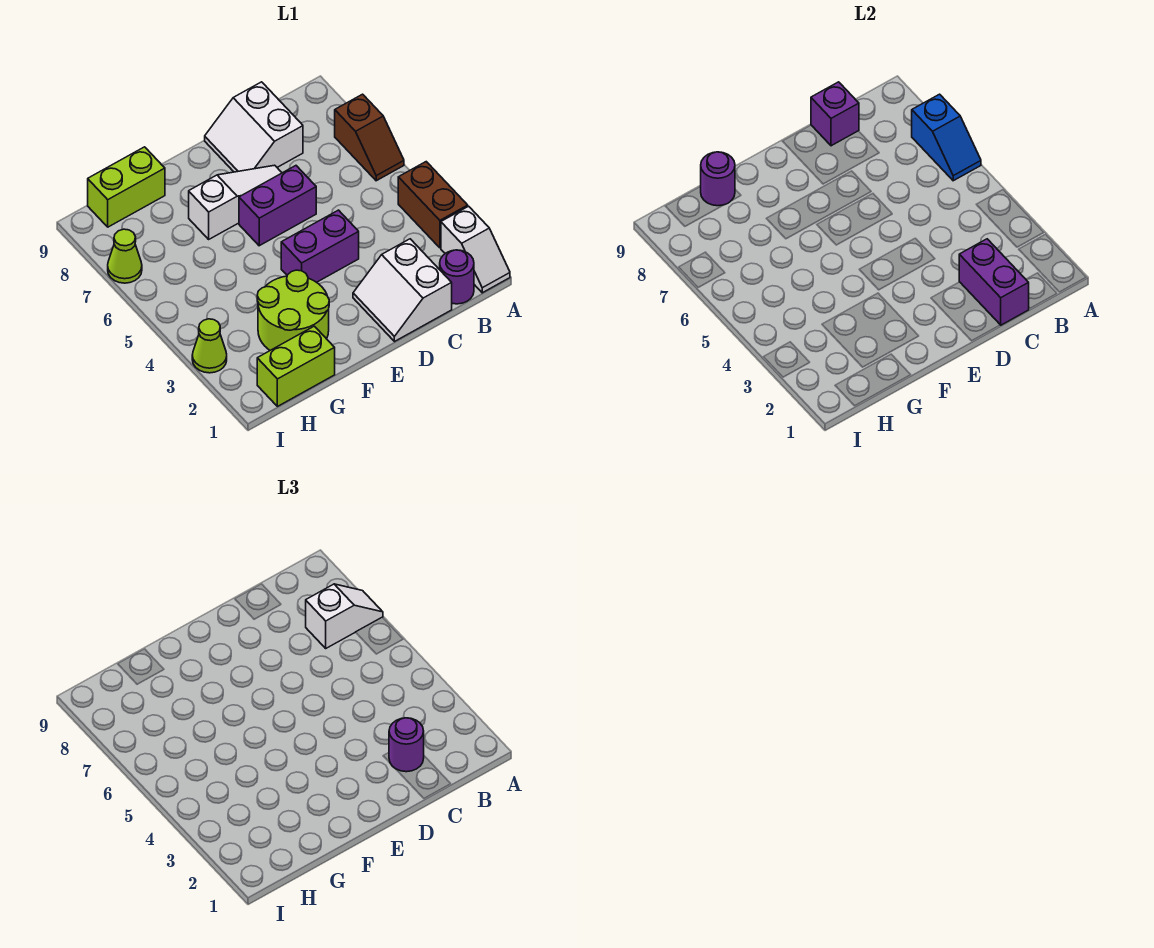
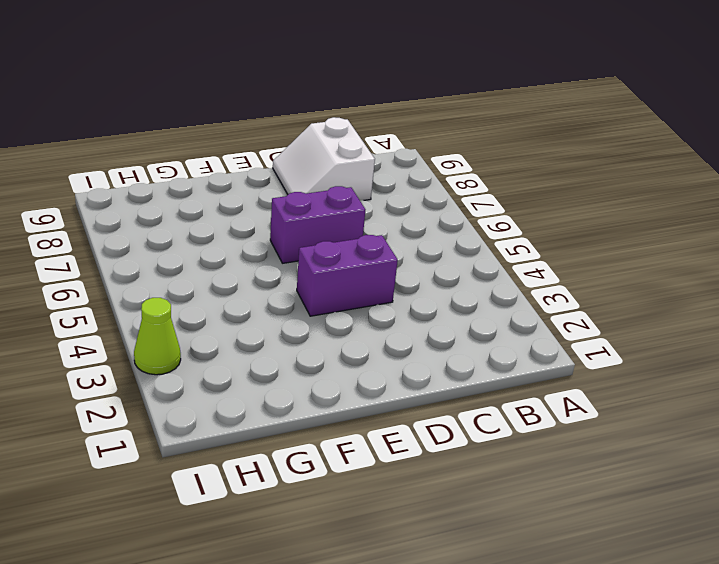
none -> white slope A1:A2 level 1 top 2
none -> brown brick A3:A4 level 1
none -> brown slope A6:A7 level 1 top 7

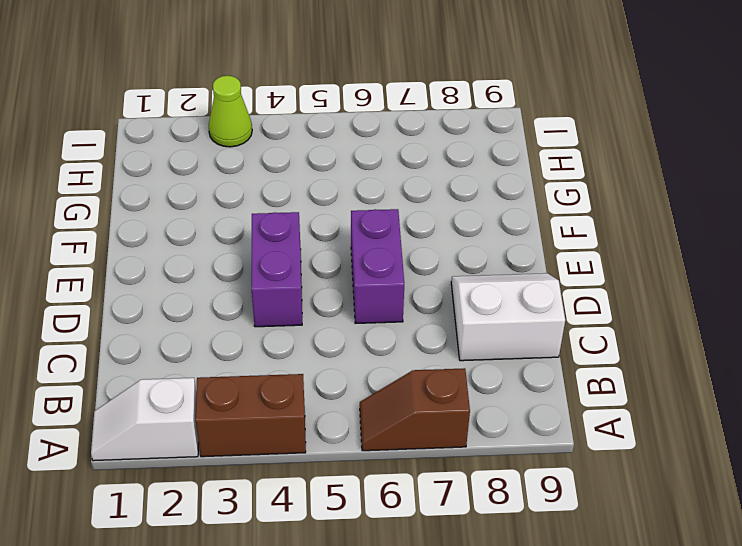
none -> purple round brick B1 level 1
none -> white slope C1:D2 level 1 top C
none -> white slope D7:F7 level 1 top F

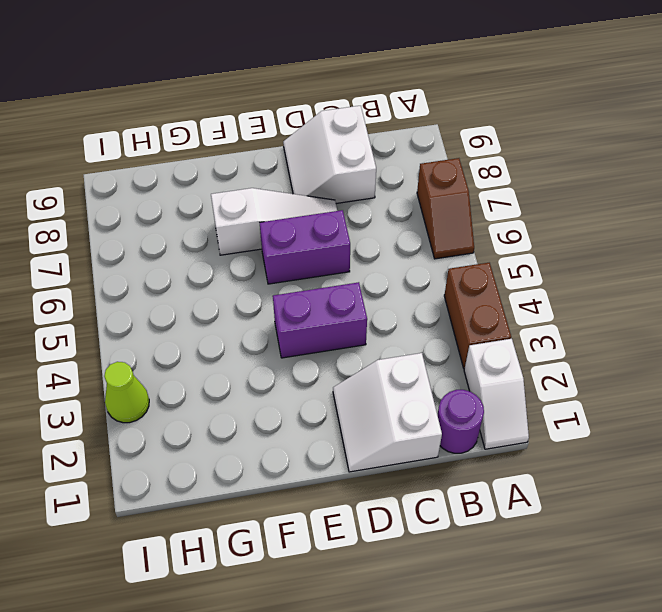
none -> lime round brick F2:G3 level 1
none -> lime brick G1:H1 level 1
none -> lime brick G9:H9 level 1

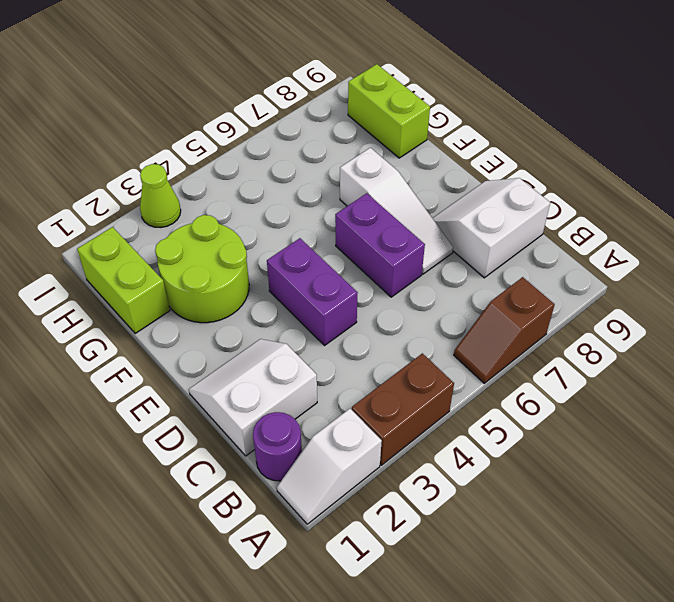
none -> lime cone I7 level 1
none -> blue slope A6:A7 level 2 top 7
none -> purple brick C1:C2 level 2

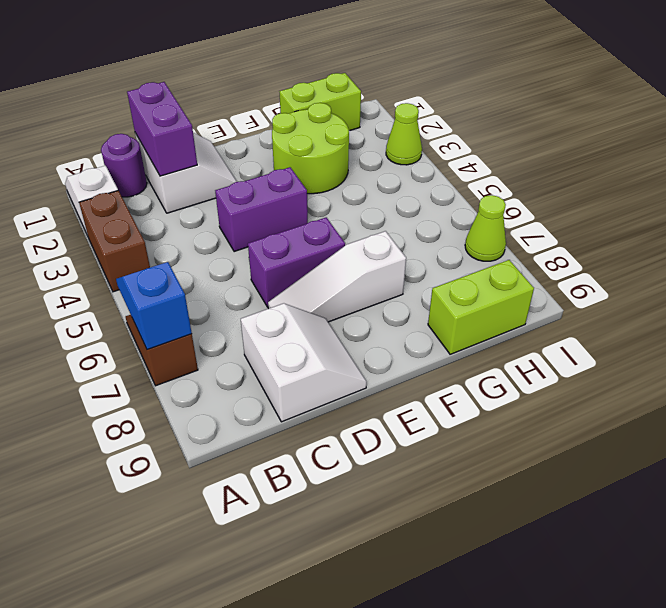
none -> purple brick C9 level 2
none -> purple round brick G9 level 2
none -> white slope A7:B7 level 3 top B

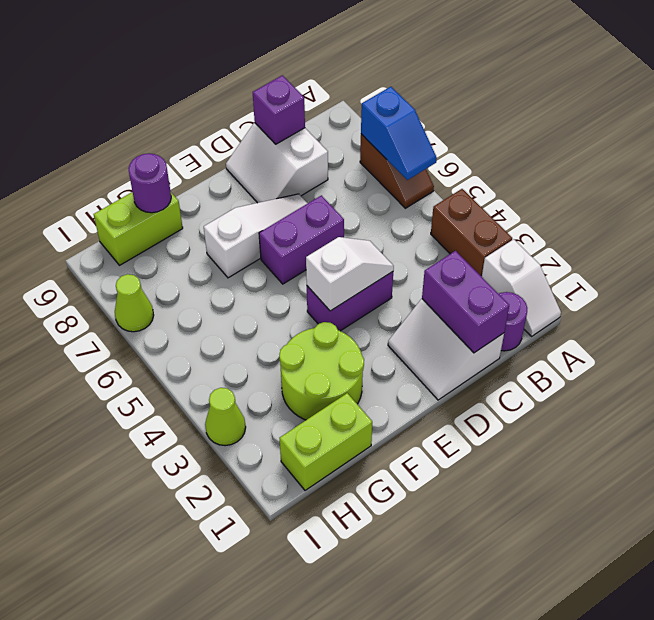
white slope D4:E4 level 2 top E -> white slope A7:B7 level 3 top B
none -> purple round brick C2 level 3

